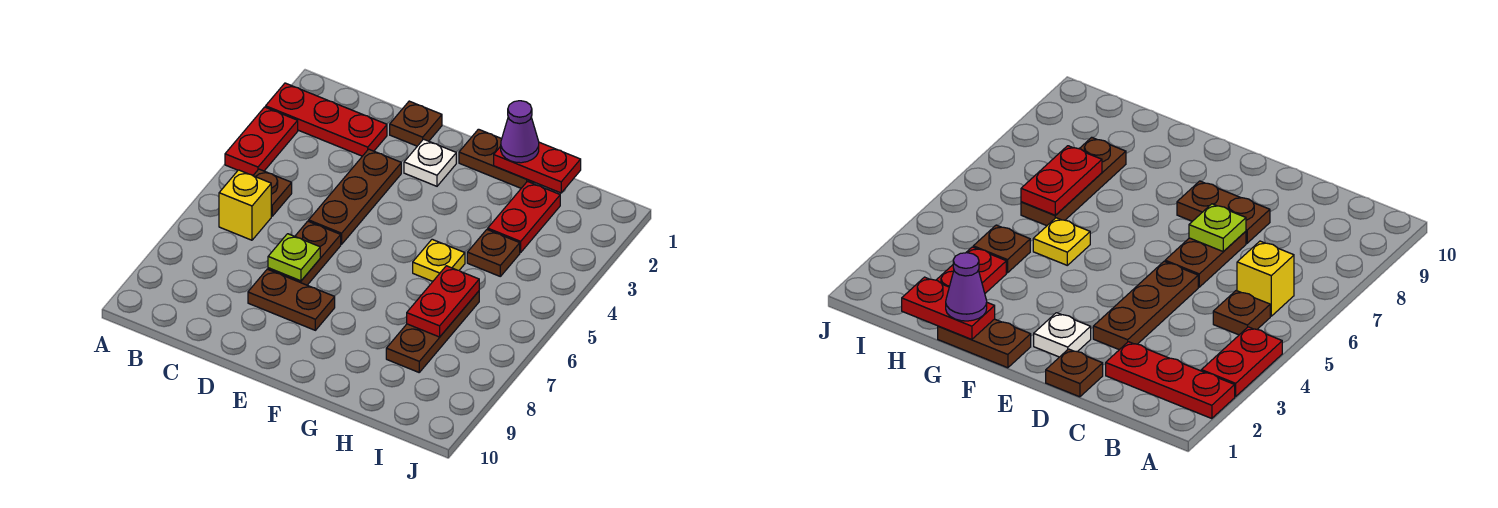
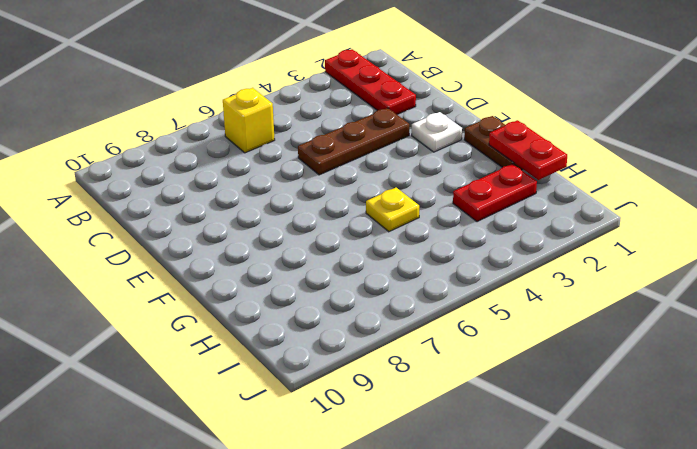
none -> red plate A3:A4 level 1
none -> brown plate B5 level 1
none -> brown plate D1 level 1

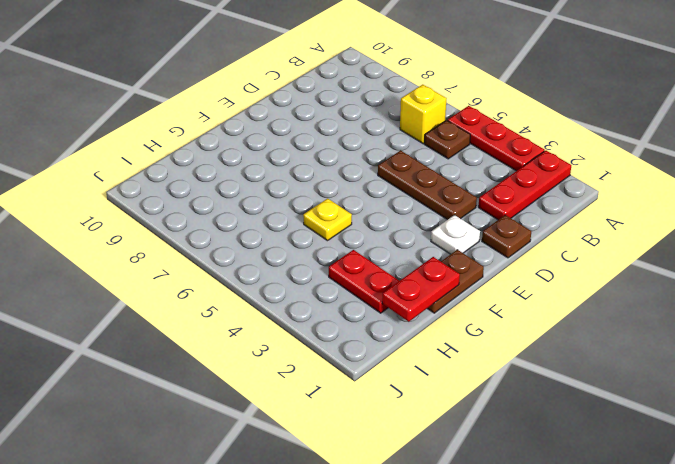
red plate A3:A5 level 1 -> red plate A3:A4 level 1
none -> brown plate D6:D7 level 1
none -> brown plate D8:E8 level 1
none -> brown plate H4 level 1

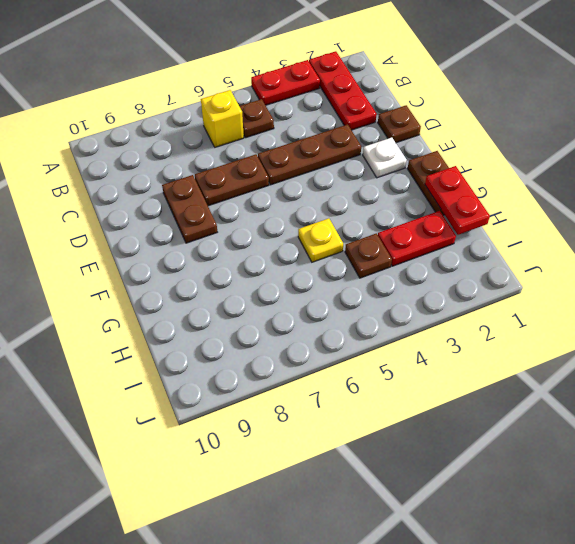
none -> brown plate H6:H8 level 1
none -> lime plate D7 level 2
none -> red plate H6:H7 level 2

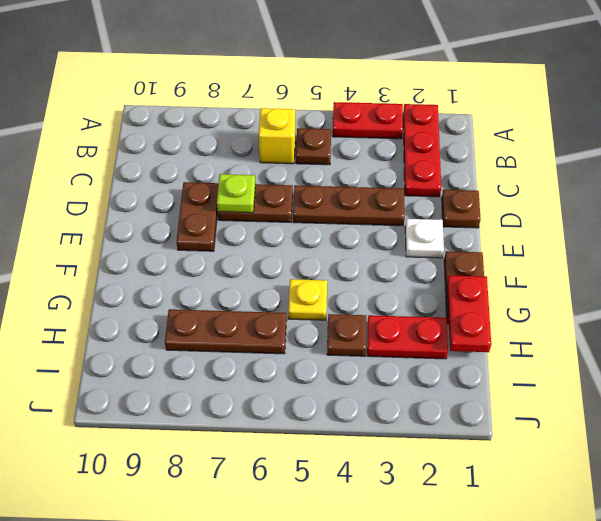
none -> red plate H6:H7 level 2
none -> purple cone G1 level 3

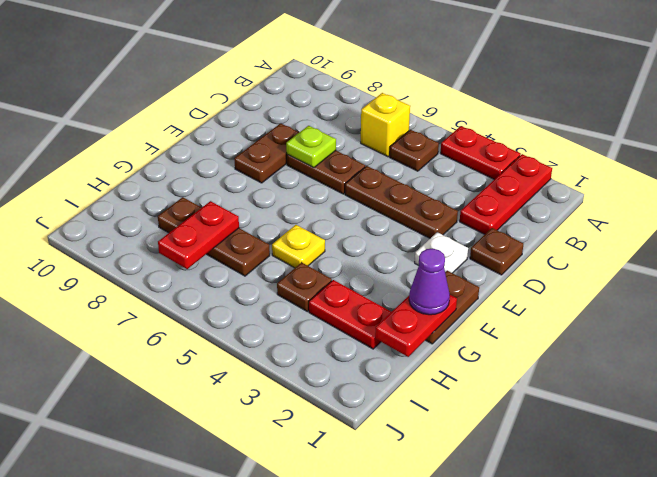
red plate H7:I7 level 2 -> red plate H6:H7 level 2

